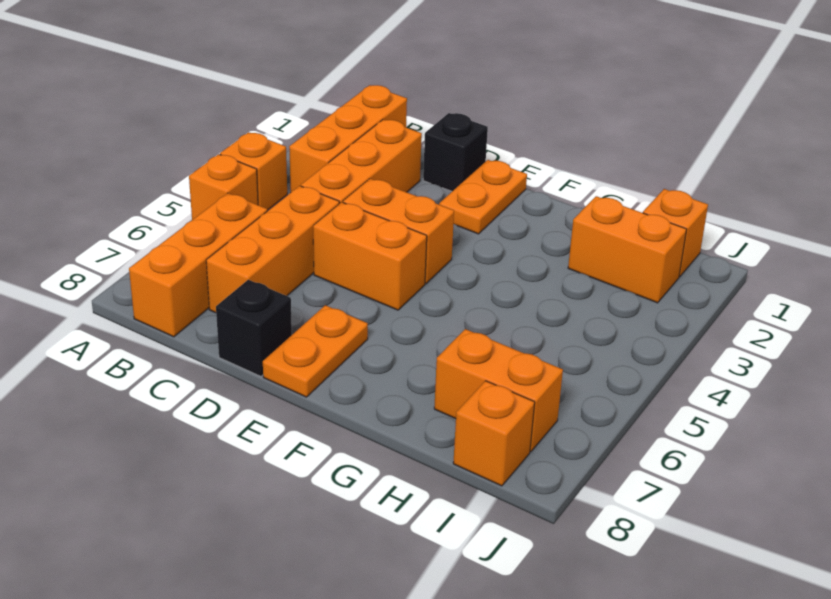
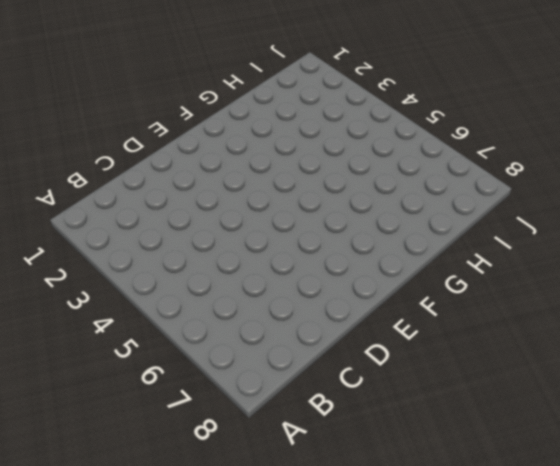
none -> orange brick A4 level 1
none -> orange brick A5 level 1
none -> orange brick B1:B3 level 1

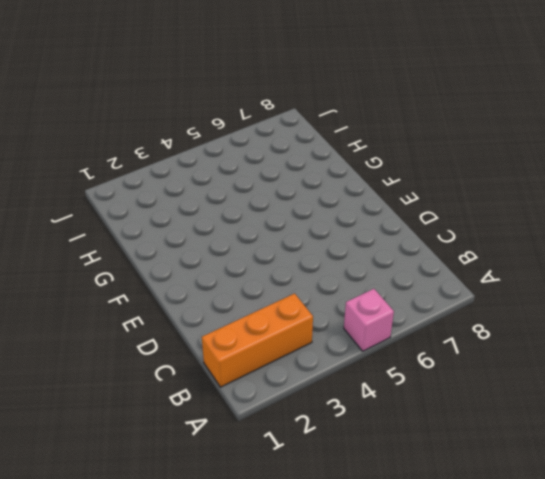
pink brick A5 level 1 -> orange brick A5 level 1
none -> orange brick A4 level 1
none -> orange brick B6:B8 level 1
none -> orange brick C2:C4 level 1

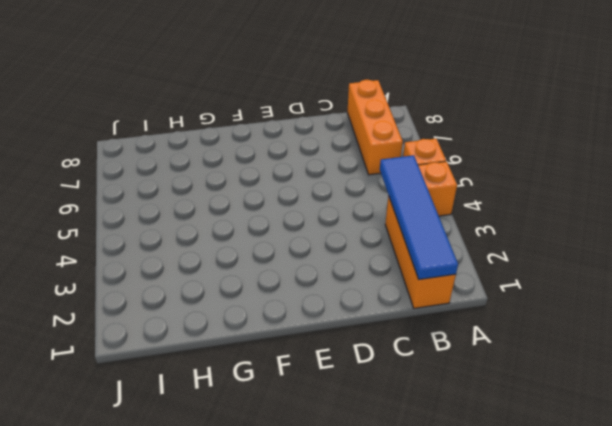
blue tile B1:B4 level 2 -> none
none -> orange brick C2:C4 level 1
none -> orange brick C5:C7 level 1
none -> black brick D1 level 1

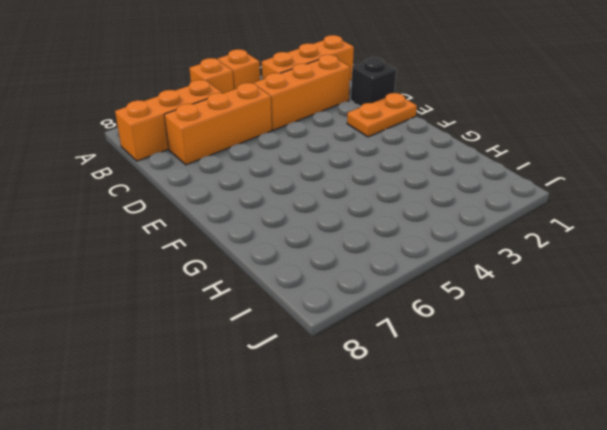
none -> orange brick D4:E4 level 1
none -> orange brick D5:E5 level 1
none -> black brick D8 level 1

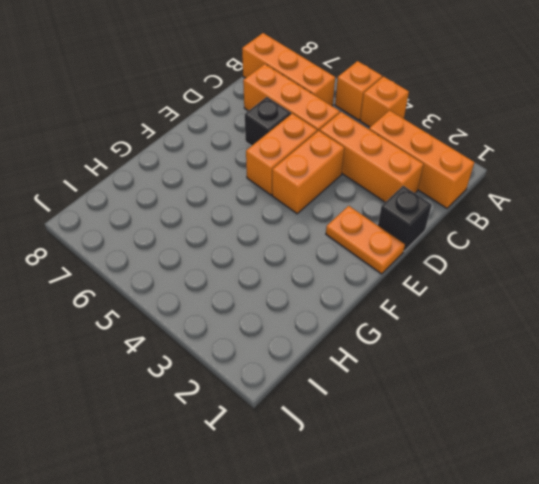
black brick D6 level 1 -> black brick D8 level 1
none -> orange plate E7:E8 level 1
none -> orange brick H2:I2 level 1
none -> orange brick H7:I7 level 1

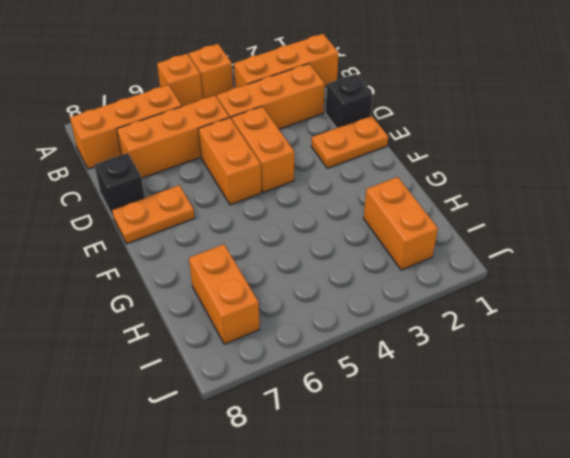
none -> orange brick I1 level 1
none -> orange brick I8 level 1

